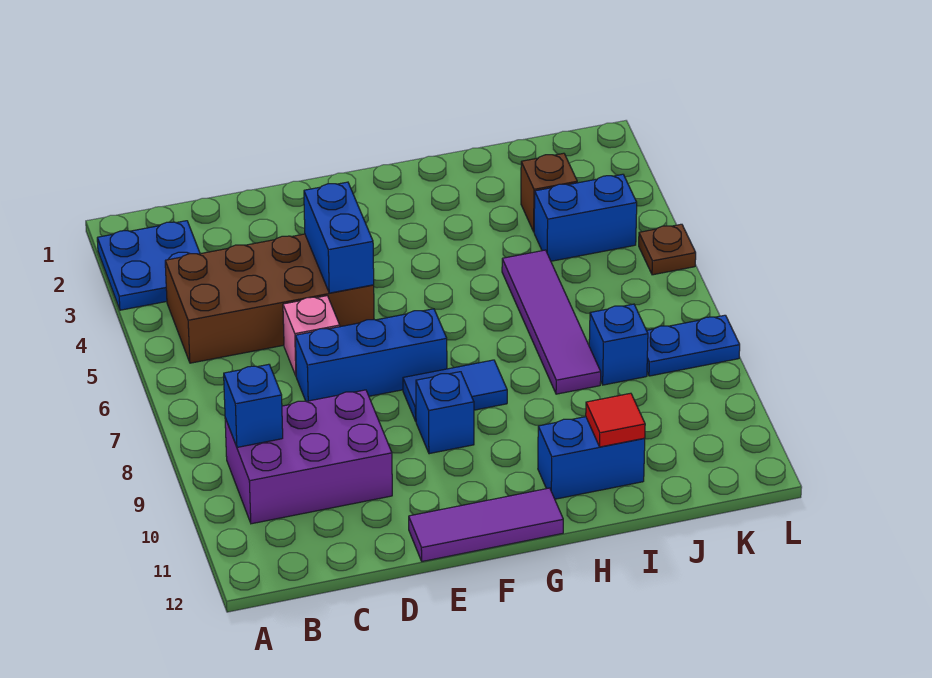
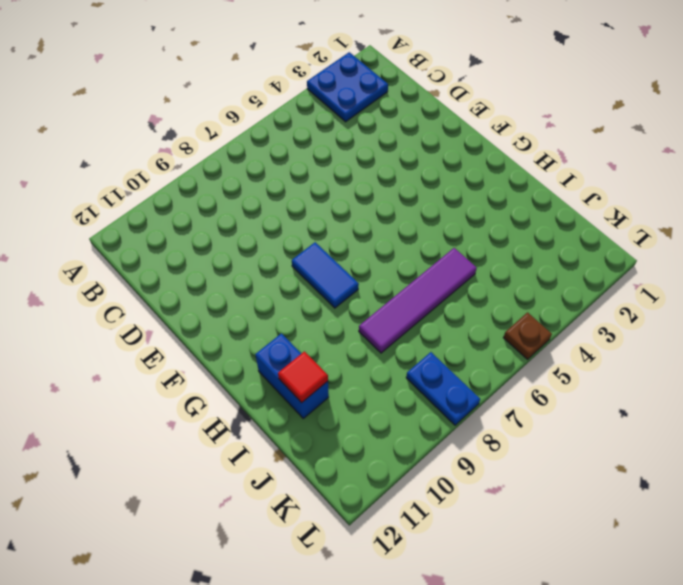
none -> brown brick B4:E5 level 1
none -> purple brick B9:D10 level 1
none -> pink brick D6 level 1

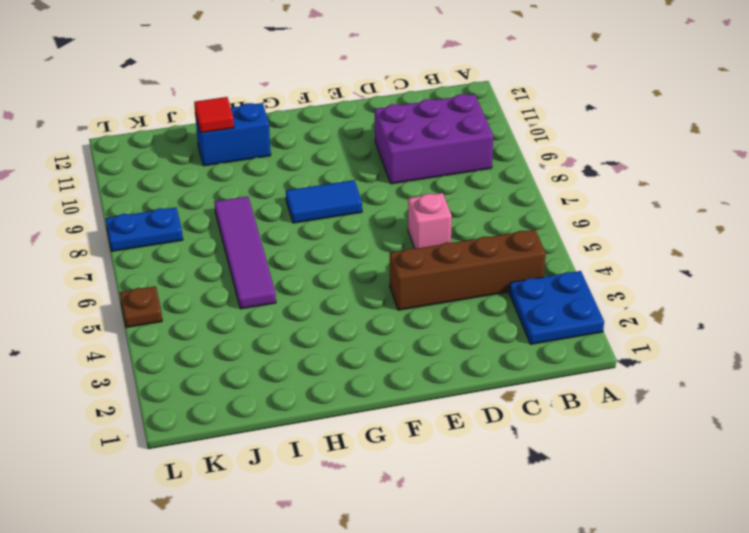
brown brick B4:E4 level 1 -> brown brick B4:E5 level 1
none -> blue brick D7:F7 level 1
none -> purple tile E12:G12 level 1
none -> blue brick F9 level 1

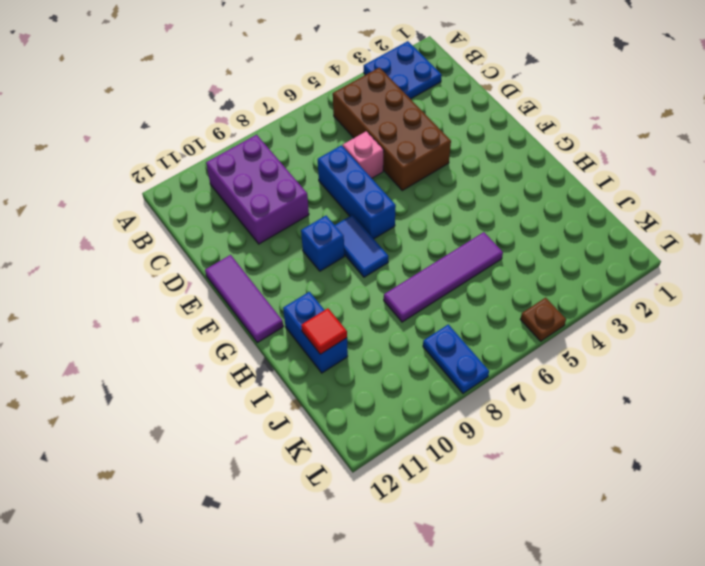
none -> brown brick J3 level 1
none -> blue brick J4:K4 level 1
none -> blue brick J8 level 1

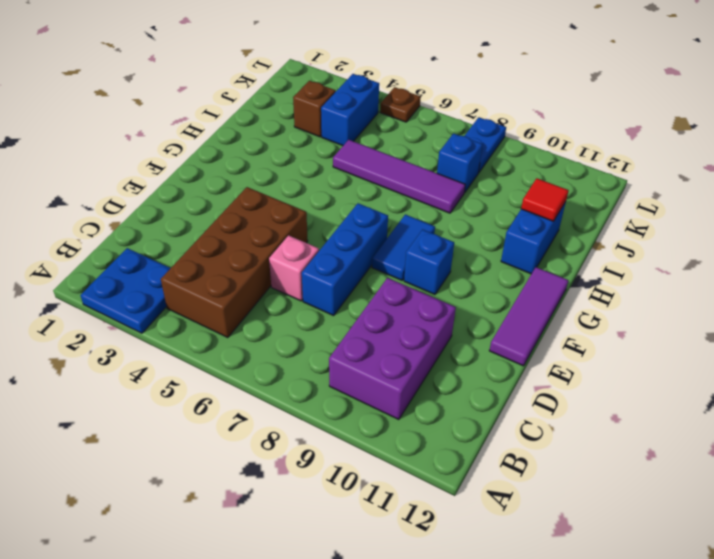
none -> blue brick B9 level 2
none -> blue brick E4:E5 level 2

